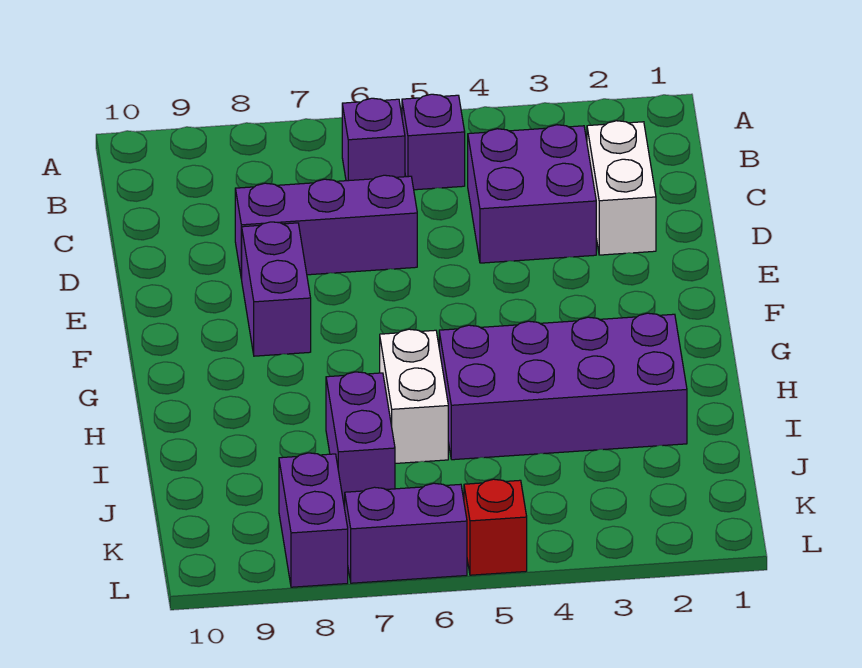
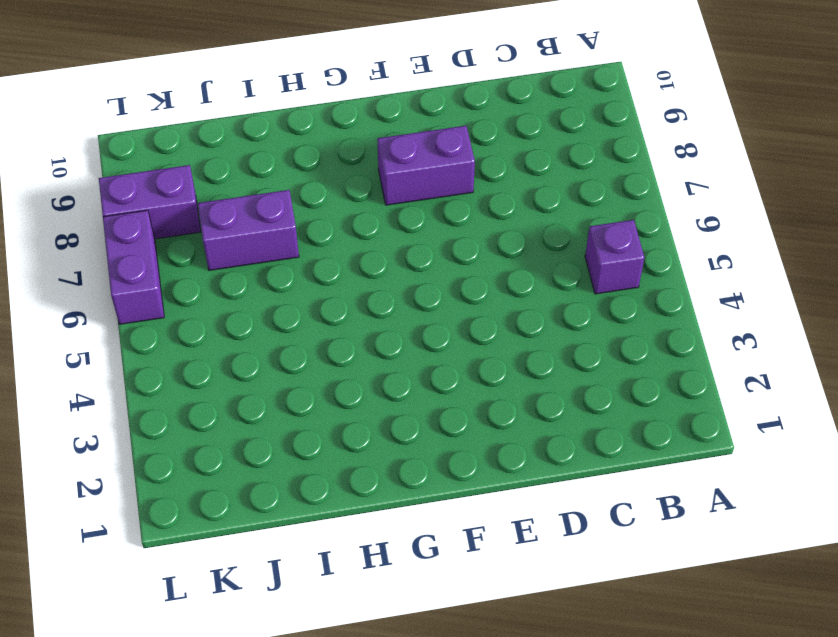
none -> purple brick B6 level 1
none -> white brick C2:D2 level 1
none -> purple brick C3:D4 level 1

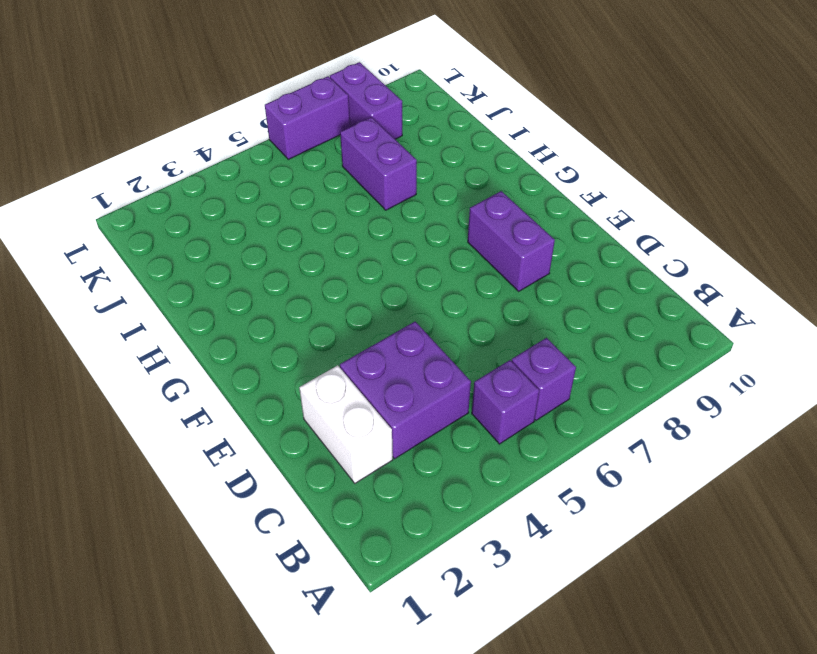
none -> purple brick D6:D8 level 1
none -> purple brick H2:I5 level 1
none -> white brick H6:I6 level 1

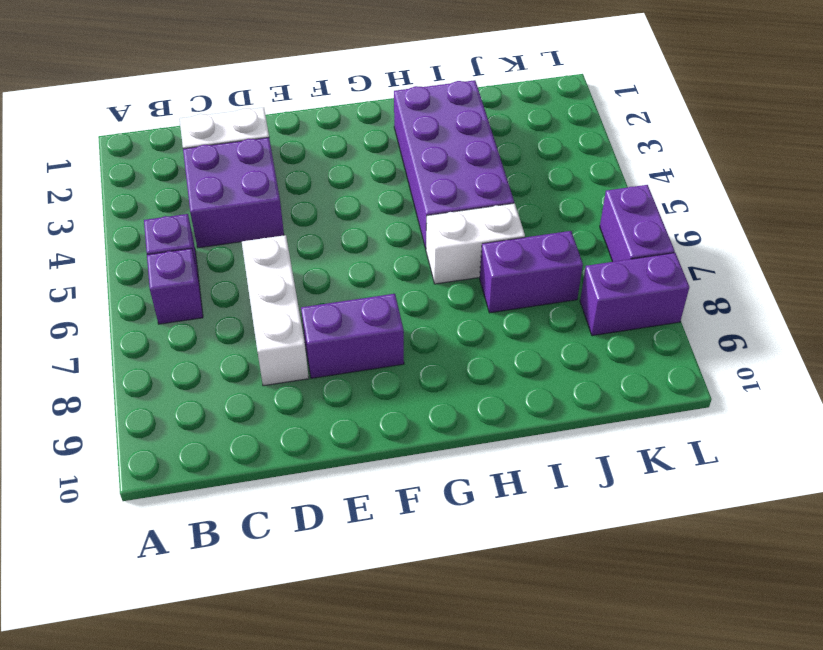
white brick D6:D8 level 1 -> purple brick D6:D8 level 1
none -> red brick L5 level 1

